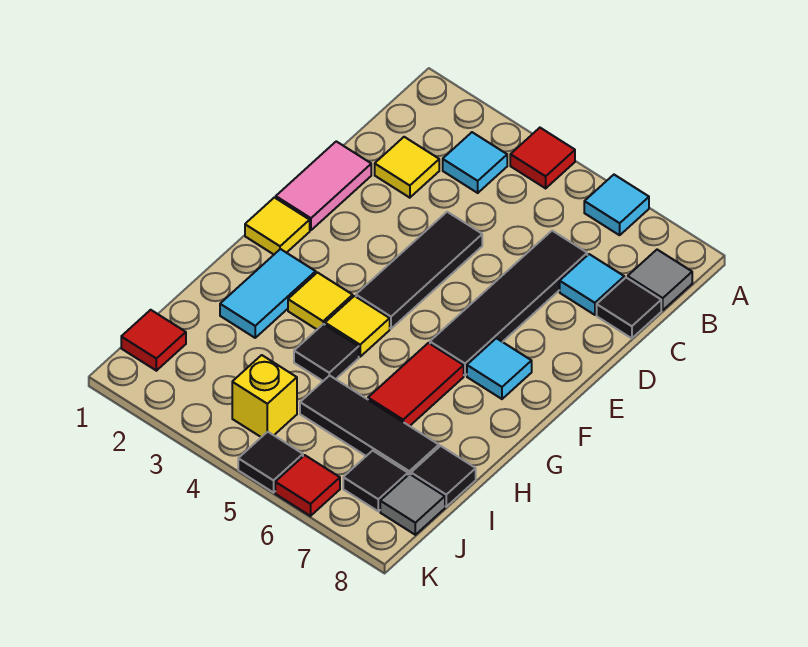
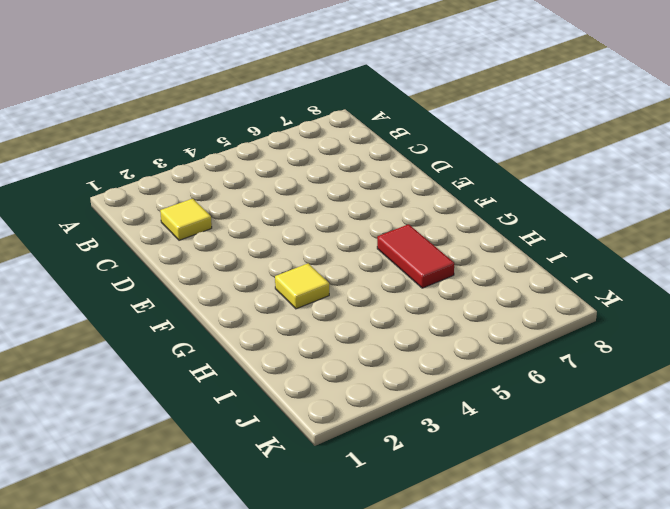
none -> red tile A4 level 1
none -> cyan tile A6 level 1
none -> cyan tile B3 level 1

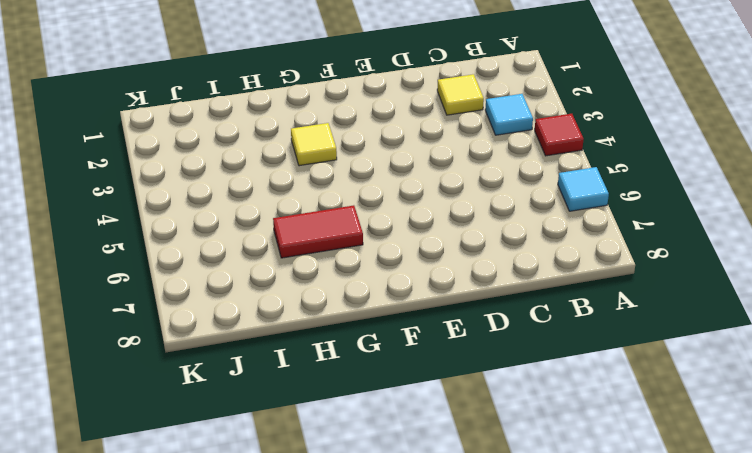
none -> grey tile B8 level 1
none -> black tile C6:F6 level 1
none -> cyan tile C7 level 1

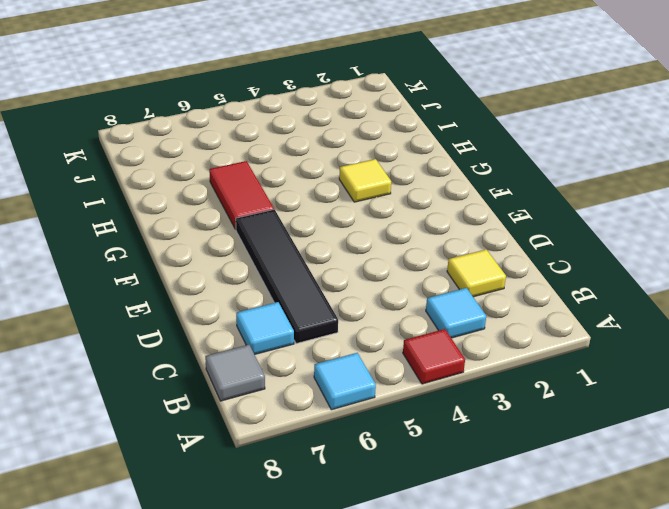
none -> black tile C8 level 1
none -> pink tile D1:E1 level 1
none -> black tile D4:F4 level 1

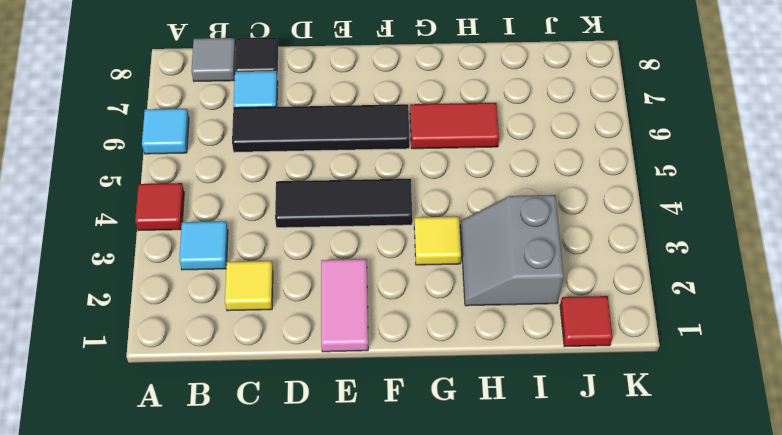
pink tile E1:E2 level 1 -> pink tile D1:E1 level 1
grey slope H2:I3 level 1 top I -> cyan tile G2:H2 level 1
none -> yellow tile F1 level 1
none -> cyan tile F7 level 1
none -> yellow tile G4 level 1

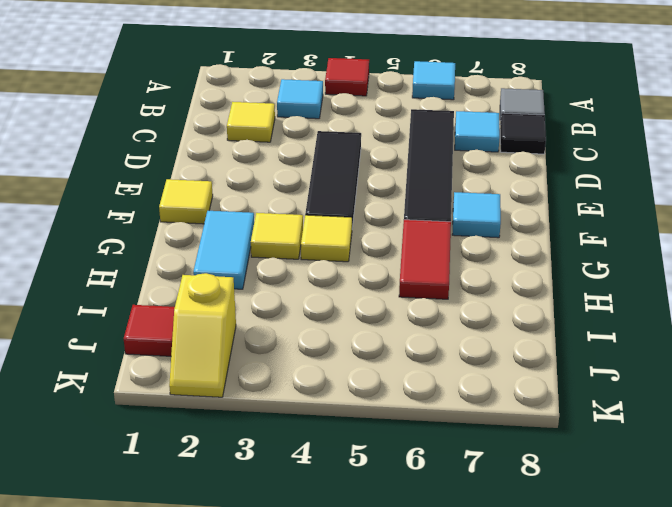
yellow slope J2:K2 level 1 top J -> none
none -> pink tile D1:E1 level 1
none -> black tile H4 level 1
none -> black tile I5:I7 level 1

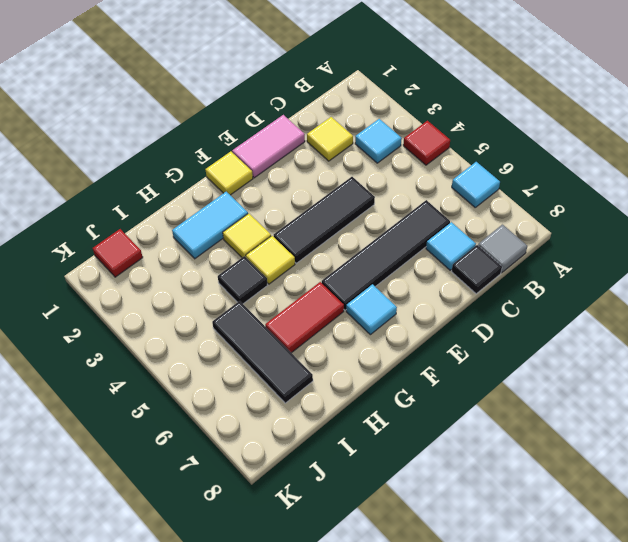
none -> black tile I8 level 1
none -> yellow brick J4 level 1
none -> black tile J7 level 1

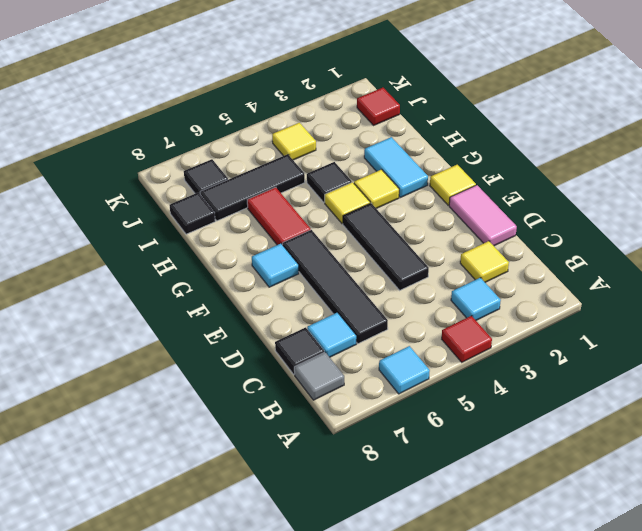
yellow tile J4 level 1 -> yellow brick J4 level 1
none -> grey tile J8 level 1
none -> black tile K5 level 1
none -> red tile K6 level 1

